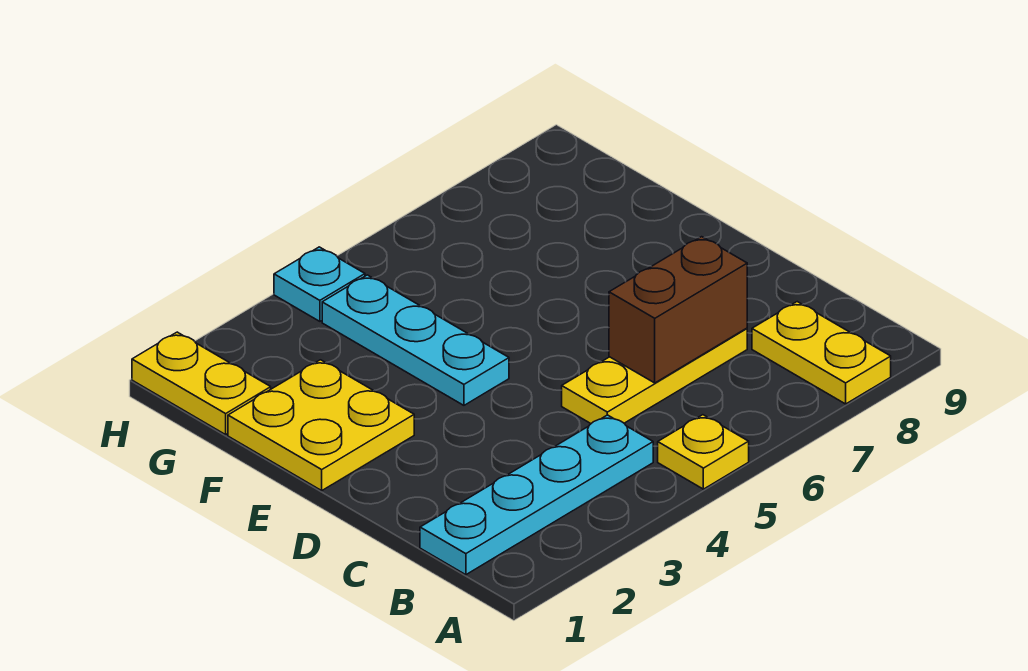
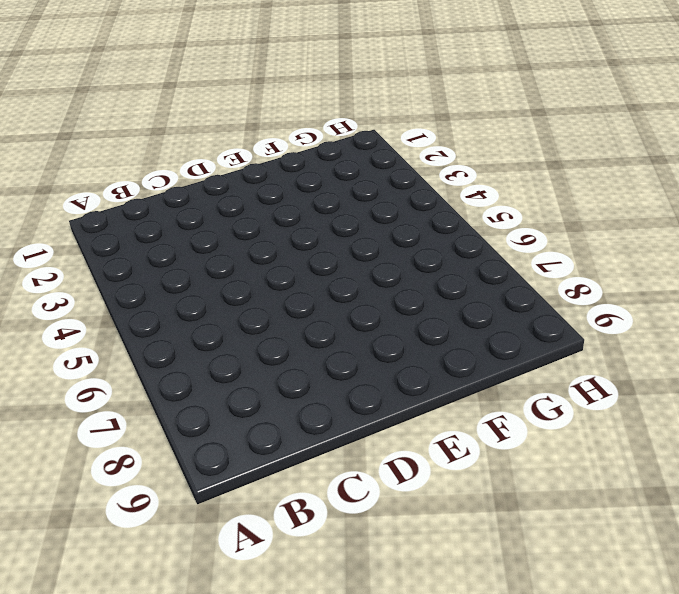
none -> yellow plate A5 level 1
none -> yellow plate A8:B8 level 1

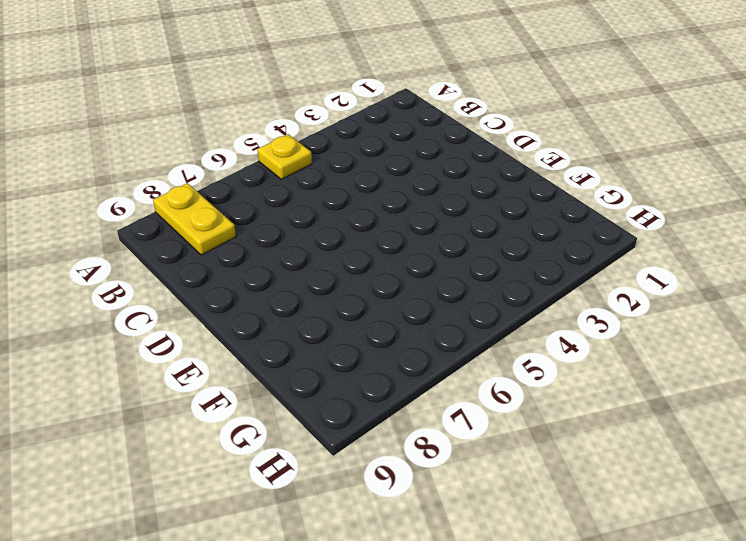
none -> cyan plate B1:B4 level 1
none -> yellow plate C5:C7 level 1

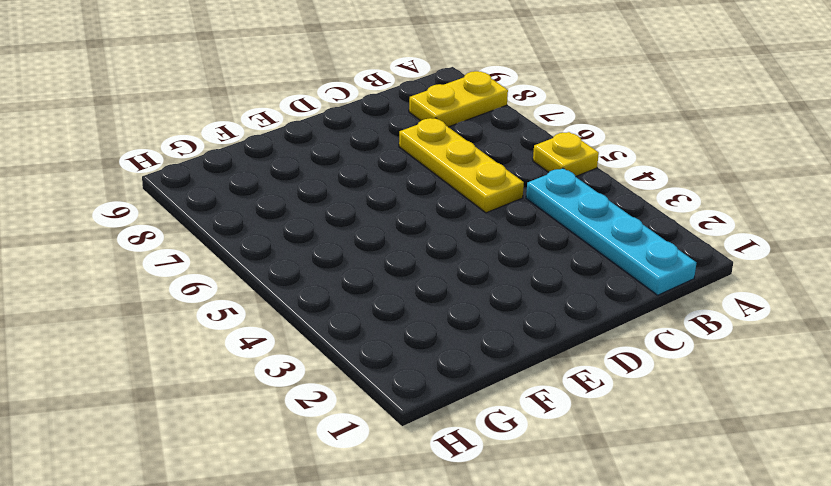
none -> yellow plate E1:F2 level 1
none -> cyan plate E4:G4 level 1

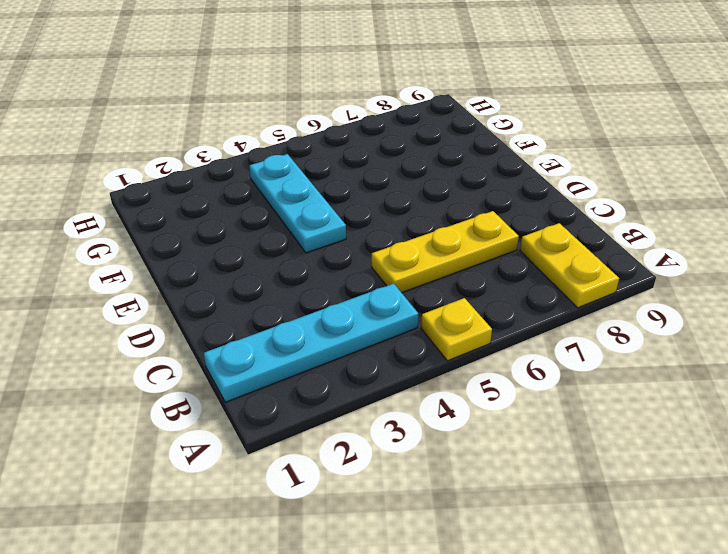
none -> yellow plate E1:F2 level 1
none -> yellow plate G1:H1 level 1

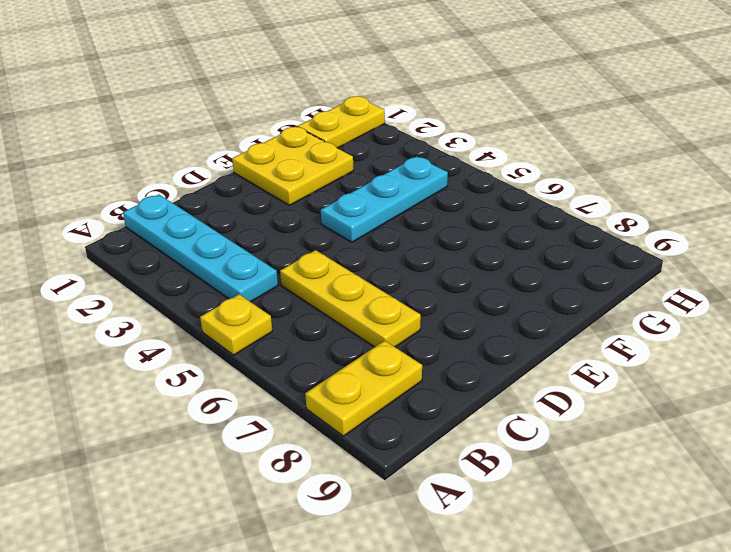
none -> cyan plate H4 level 1
none -> brown brick C6:C7 level 2

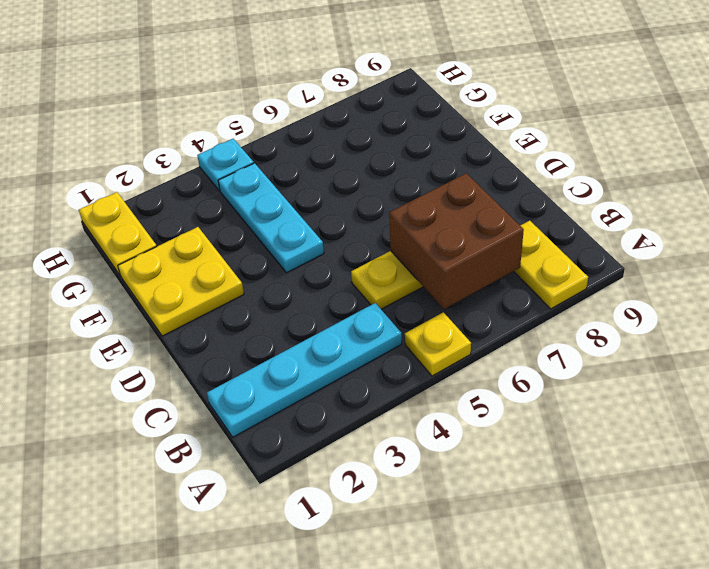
brown brick B6:C7 level 2 -> brown brick C6:C7 level 2

